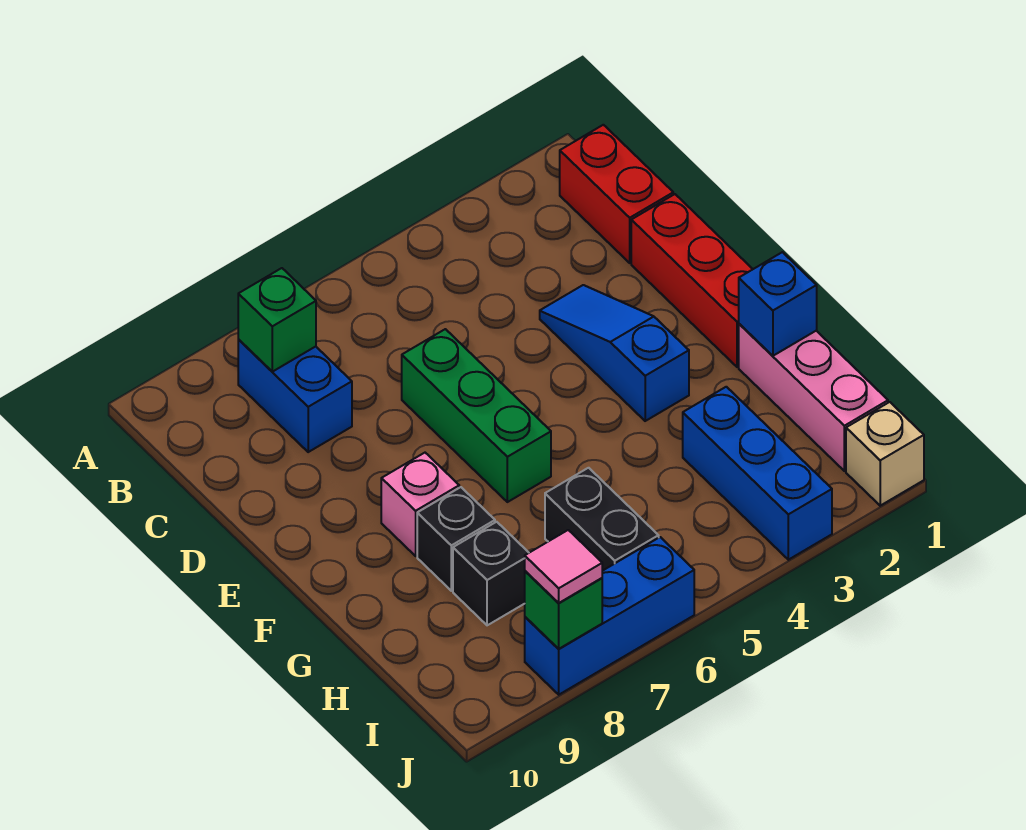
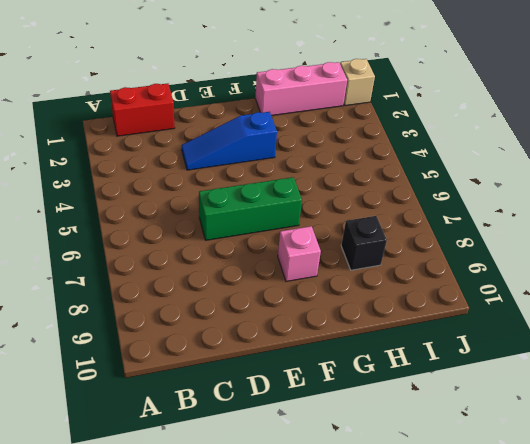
none -> blue brick B8:C8 level 1
none -> red brick D1:F1 level 1
none -> black brick G8 level 1

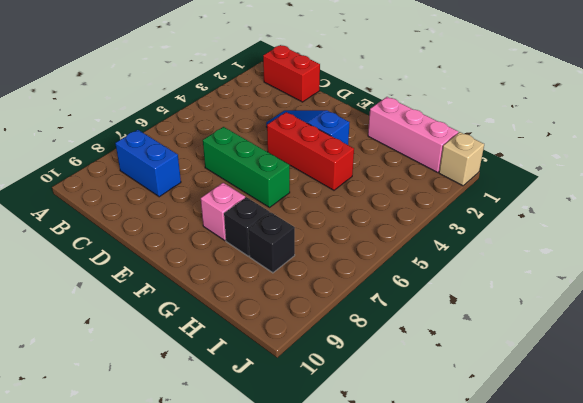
red brick E4:G4 level 1 -> red brick D1:F1 level 1
none -> blue brick H3:J3 level 1
none -> black brick H6:I6 level 1
none -> blue brick J6:J8 level 1

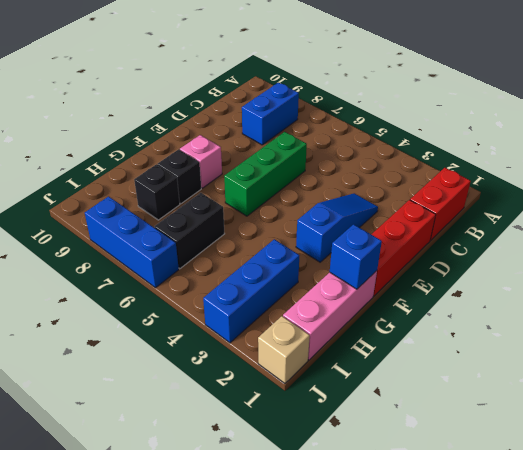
none -> green brick B8 level 2
none -> green brick J8 level 2
none -> pink tile J8 level 3

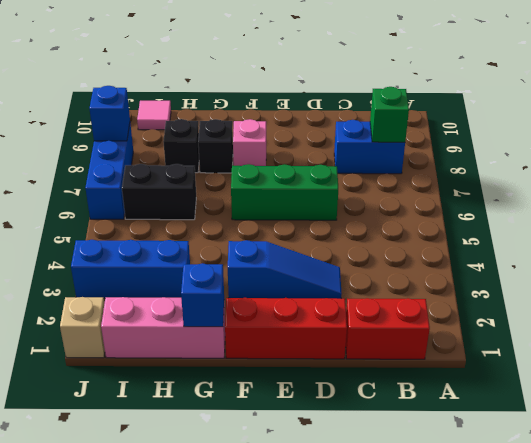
pink tile I10 level 1 -> pink tile J8 level 3
blue brick J8 level 2 -> green brick J8 level 2

